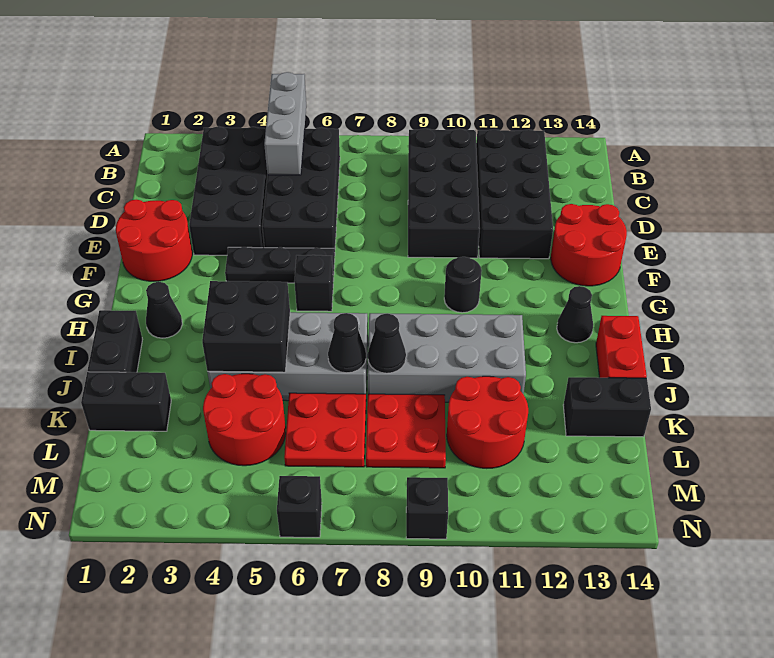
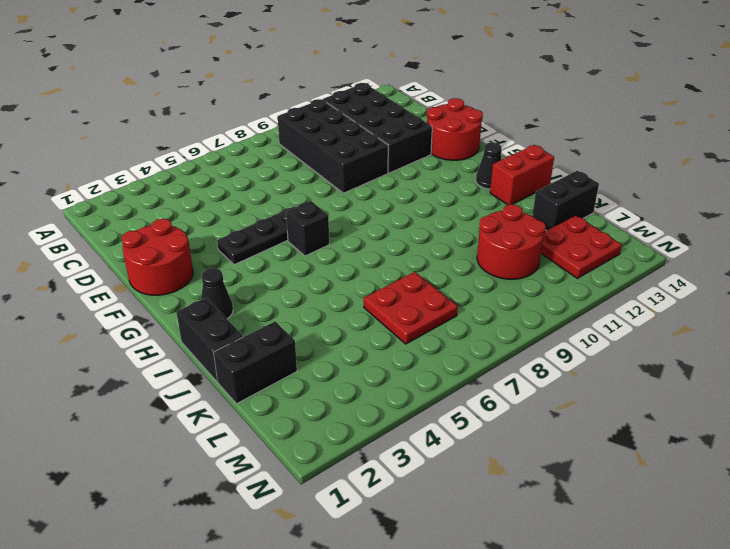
red brick I13:I14 level 1 -> red brick I14:J14 level 1
red plate L12:M13 level 1 -> red plate K8:L9 level 1
none -> black brick B3:E4 level 1
none -> black brick B5:E6 level 1
none -> black round brick G10 level 1

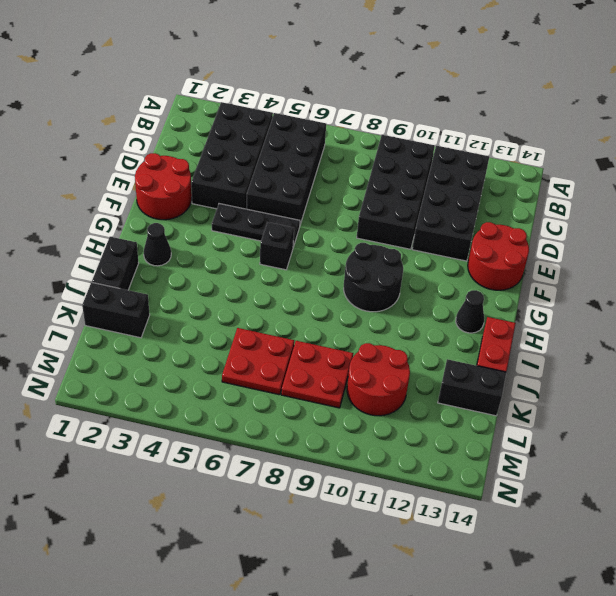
black round brick G9:H10 level 1 -> black round brick G10 level 1
none -> grey brick I4:J7 level 1
none -> grey brick I8:J11 level 1
none -> red round brick K4:L5 level 1

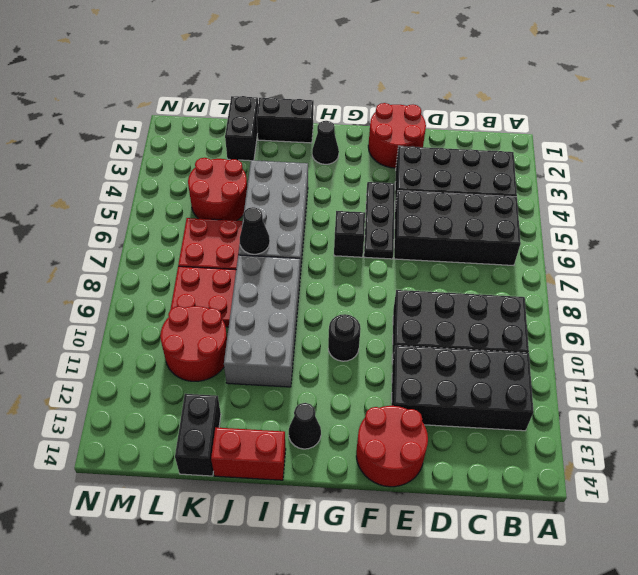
none -> black brick N6 level 1
none -> black brick N9 level 1
none -> grey brick A5:C5 level 2

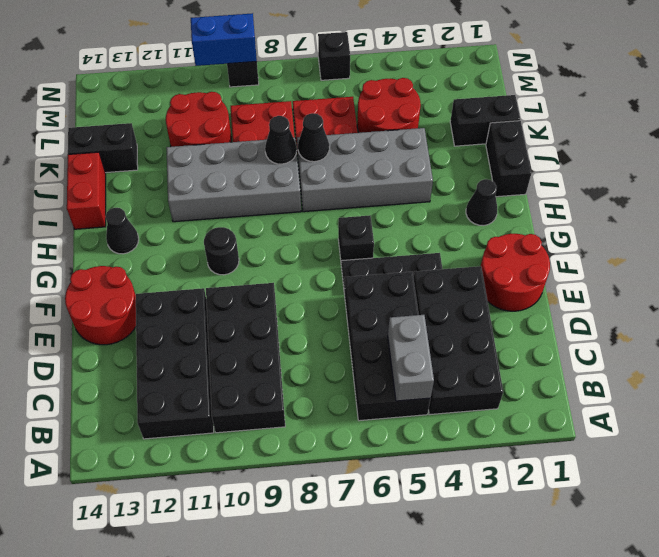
grey brick B5:C5 level 2 -> grey brick A5:C5 level 2
blue brick N9:N10 level 2 -> none
none -> black brick I4:J5 level 2

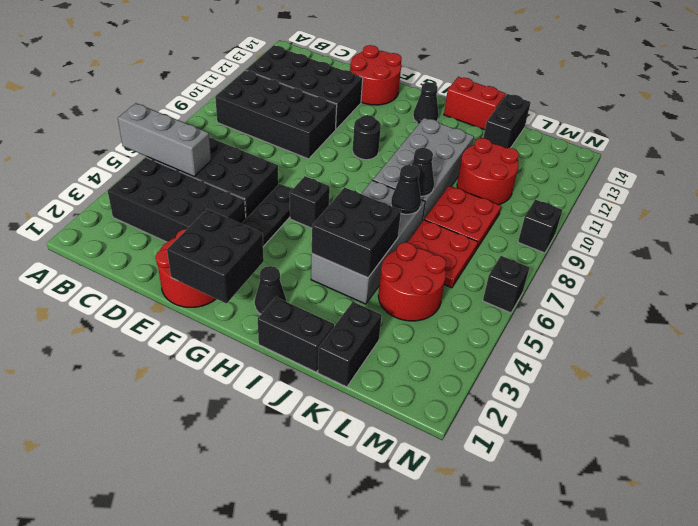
black brick F1:G2 level 2 -> none

